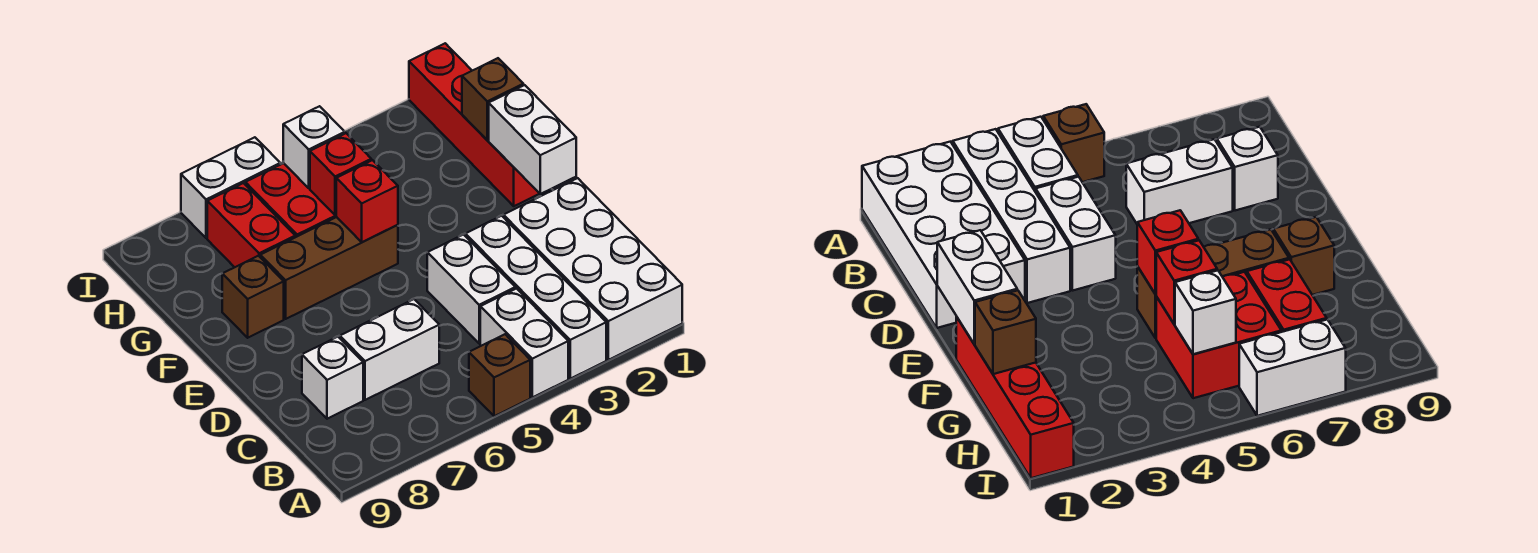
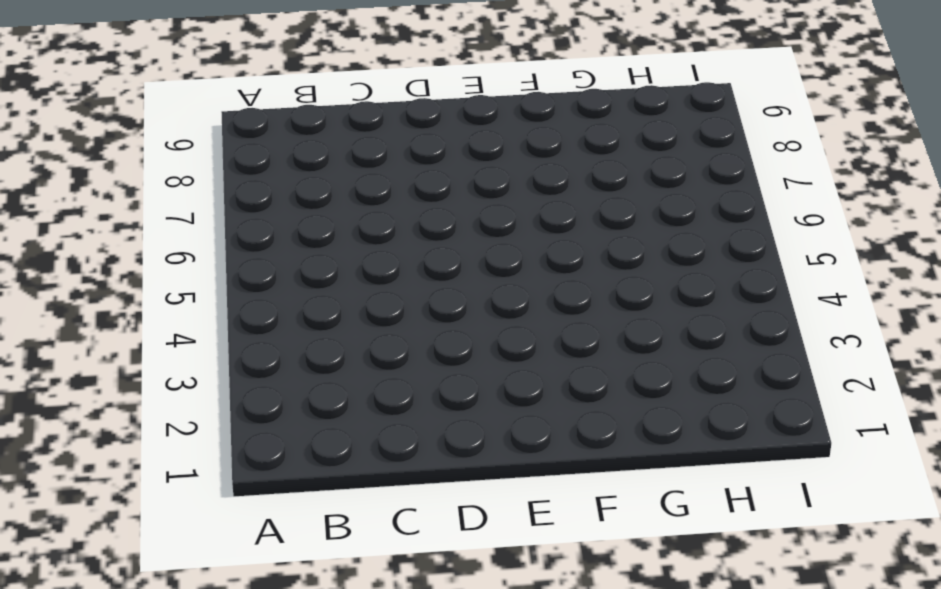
none -> white brick A1:D2 level 1
none -> white brick A3:D3 level 1
none -> white brick A4:B4 level 1

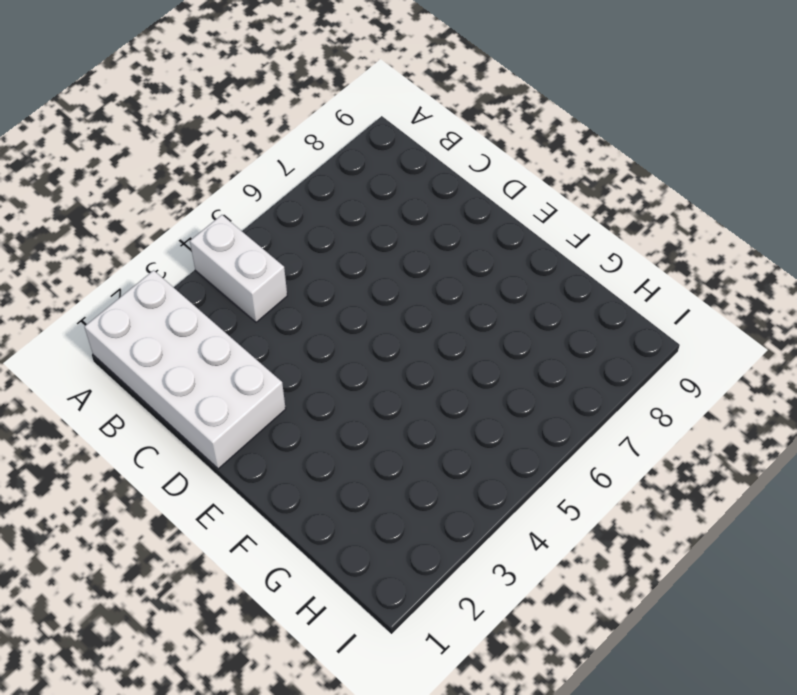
none -> white brick A3:D3 level 1
none -> brown brick A5 level 1
none -> white brick C4:D4 level 1

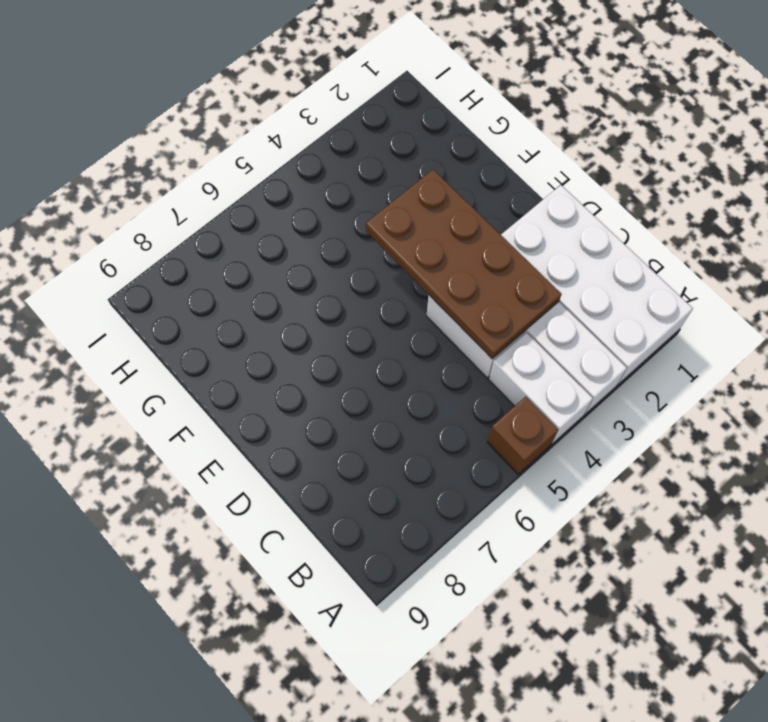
brown plate C3:F4 level 2 -> none
none -> white brick C6:C7 level 1
none -> white brick C8 level 1
none -> red brick F1:I1 level 1

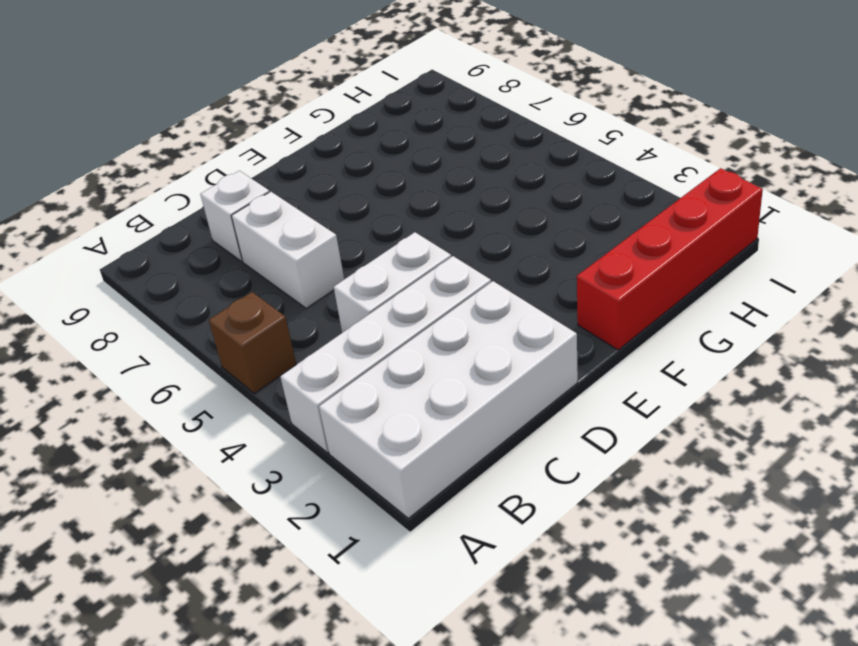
none -> white brick A4:B4 level 1
none -> brown brick F5:F7 level 1
none -> brown brick F8 level 1

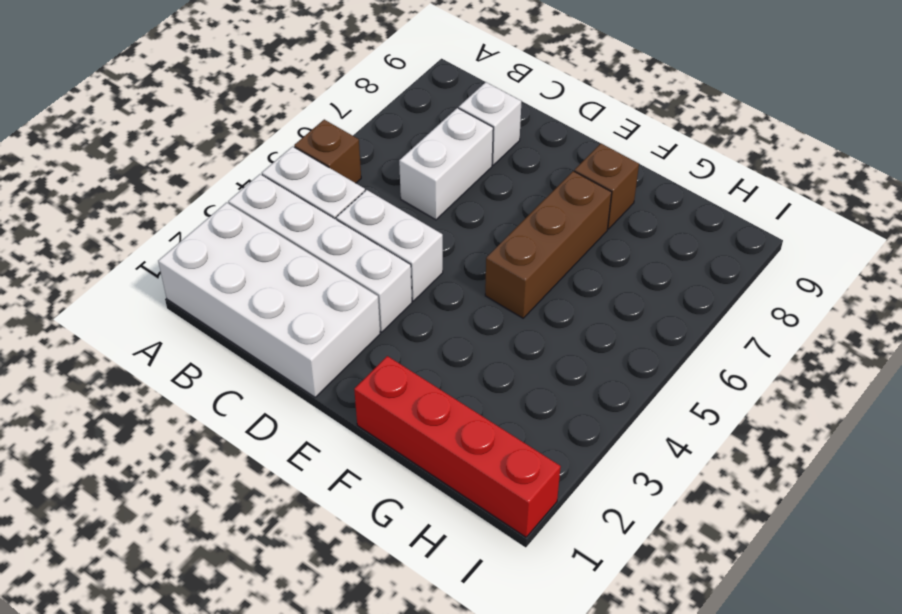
none -> red brick G5:H6 level 1
none -> red brick G7:H7 level 1
none -> white brick I6:I7 level 1

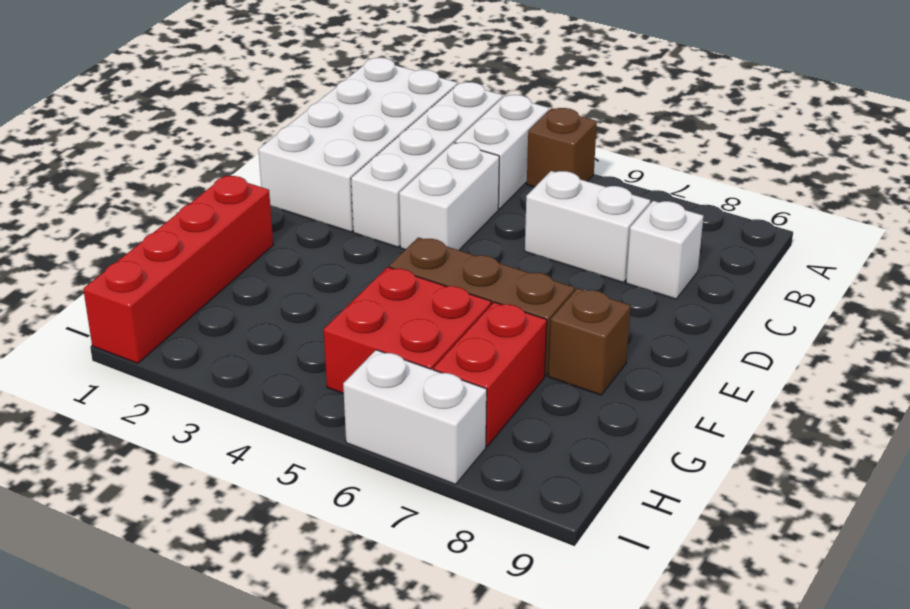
none -> white brick E1:F1 level 2
none -> red brick F5 level 2
none -> brown brick G1 level 2

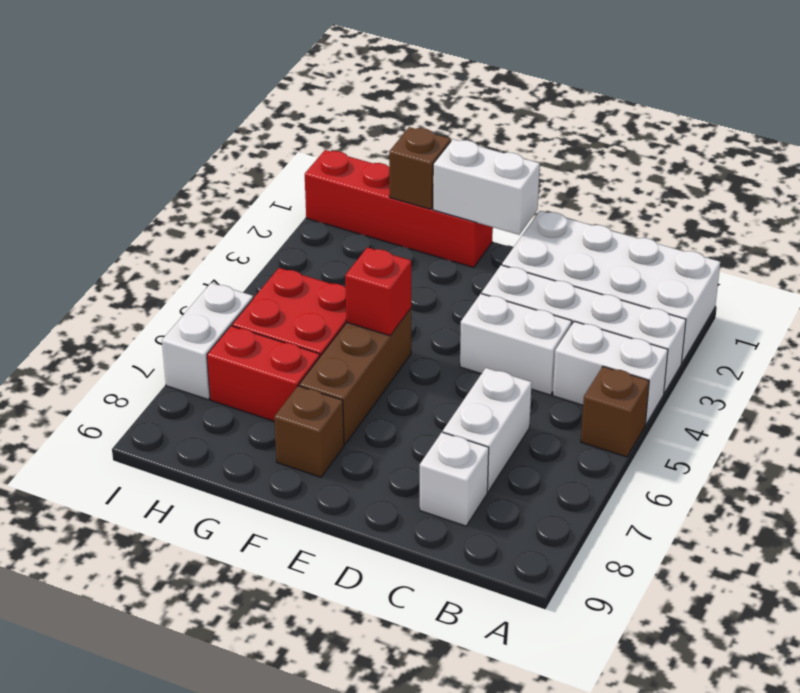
none -> red brick G5 level 2
none -> white brick H5 level 2

